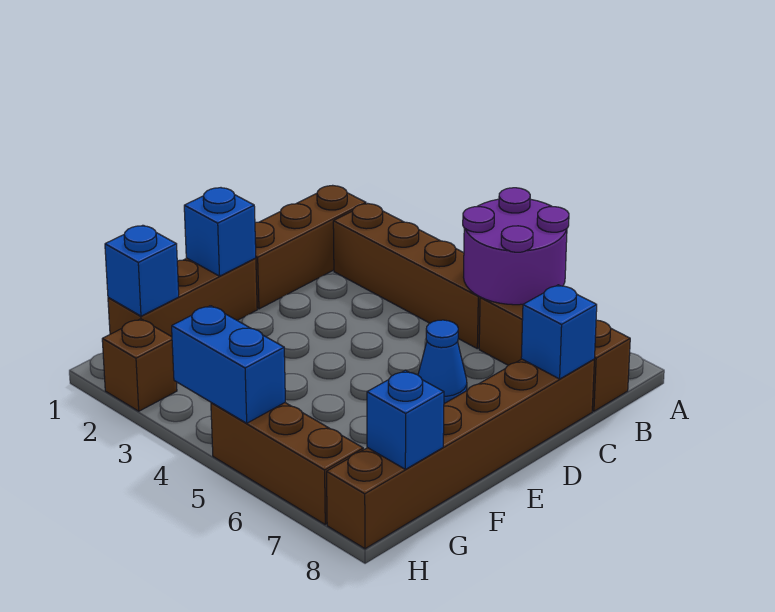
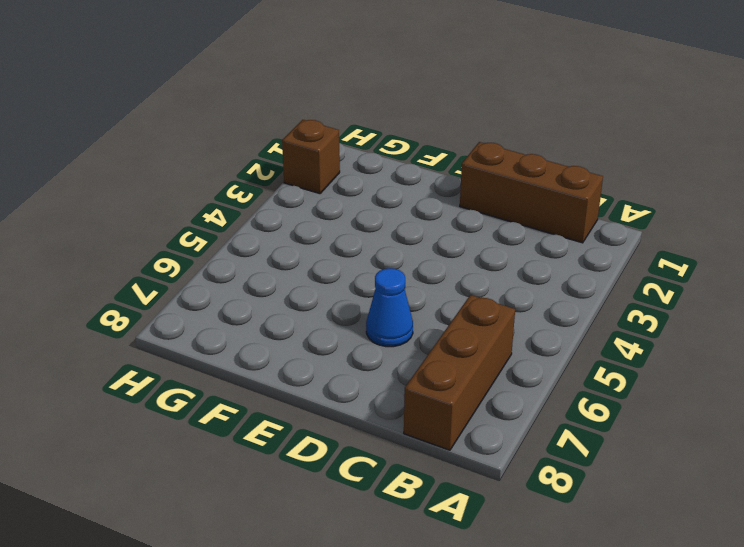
none -> brown brick B2:B5 level 1
none -> brown brick C8:H8 level 1
none -> brown brick E1:G1 level 1

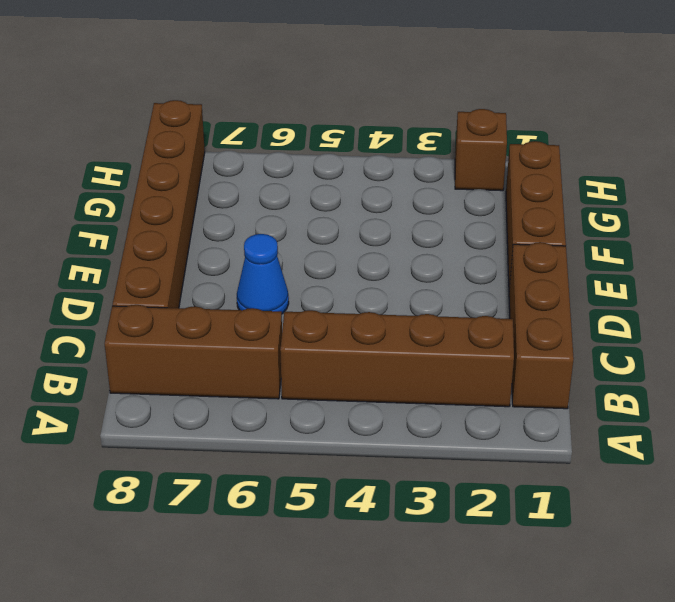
none -> brown brick H5:H7 level 1
none -> purple round brick A5:B6 level 2
none -> blue brick C8 level 2

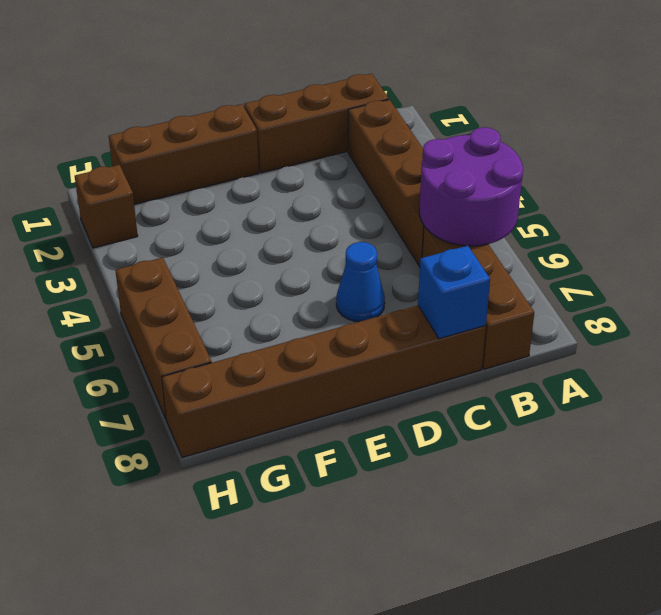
none -> blue brick E1 level 2
none -> blue brick G1 level 2
none -> blue brick G8 level 2

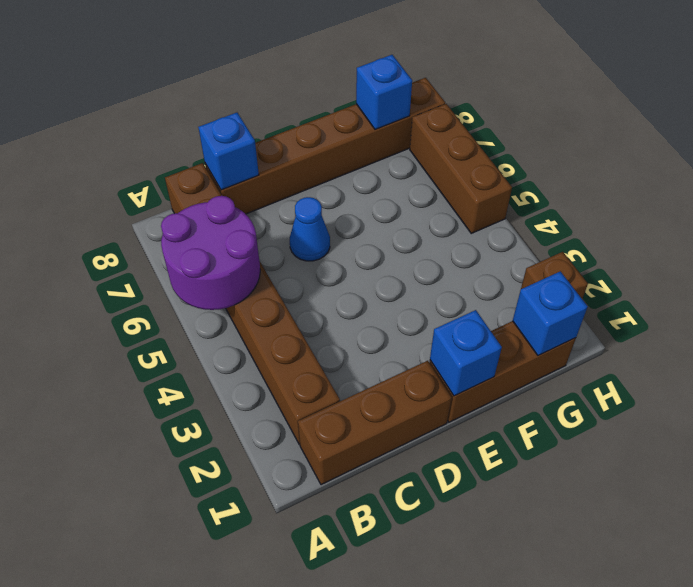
none -> blue brick H4:H5 level 2

